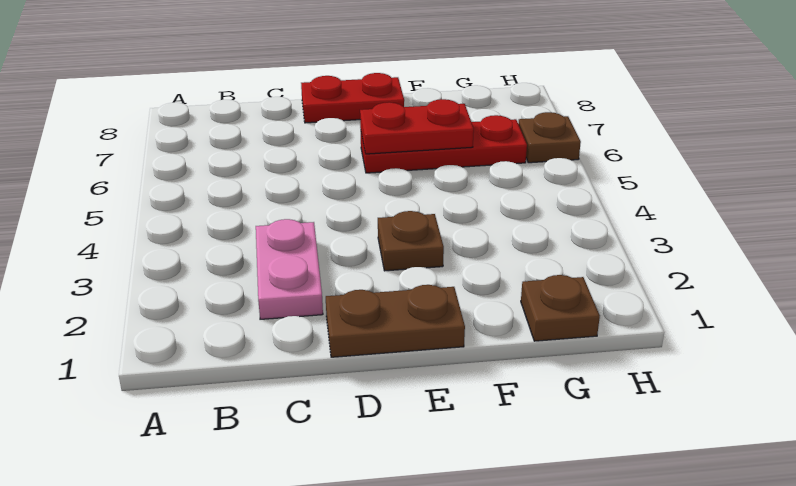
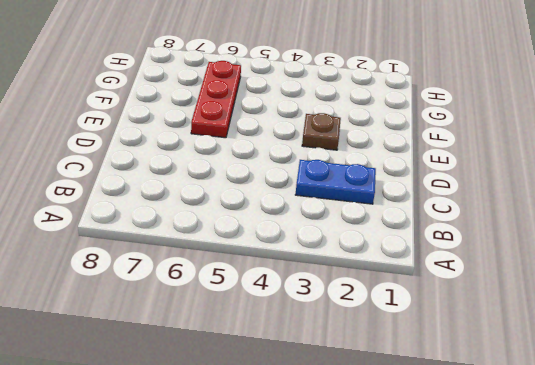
blue plate C2:C3 level 1 -> pink plate C2:C3 level 1
none -> brown plate D1:E1 level 1
none -> red plate D8:E8 level 1

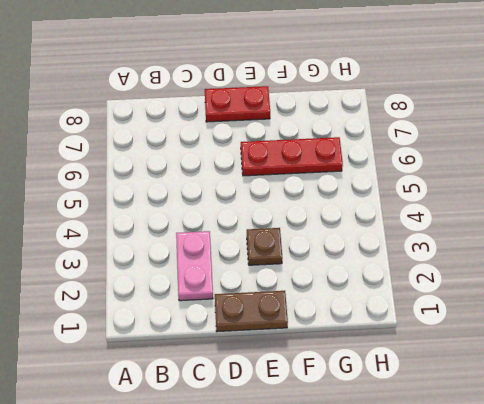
none -> brown plate G1 level 1
none -> brown plate H6 level 1

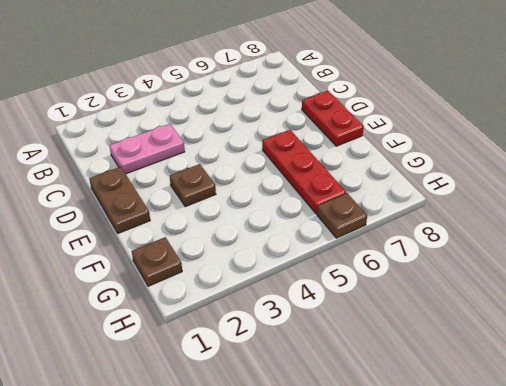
none -> red plate E6:F6 level 2

